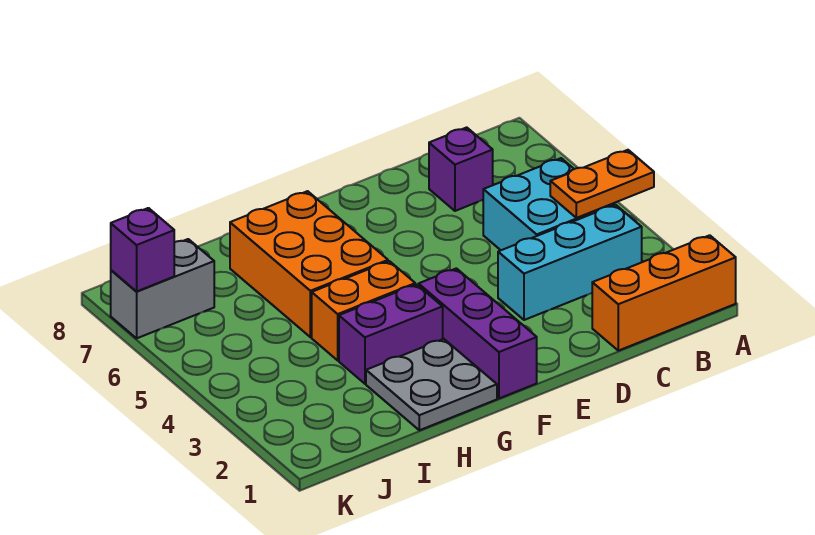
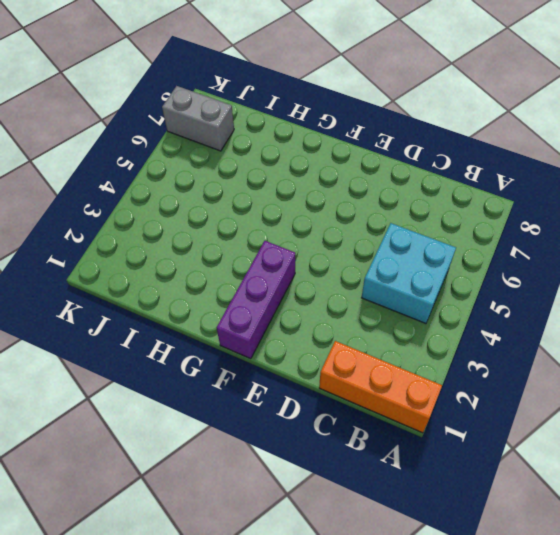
none -> cyan brick B3:D3 level 1
none -> purple brick C7 level 1
none -> grey plate G1:H2 level 1

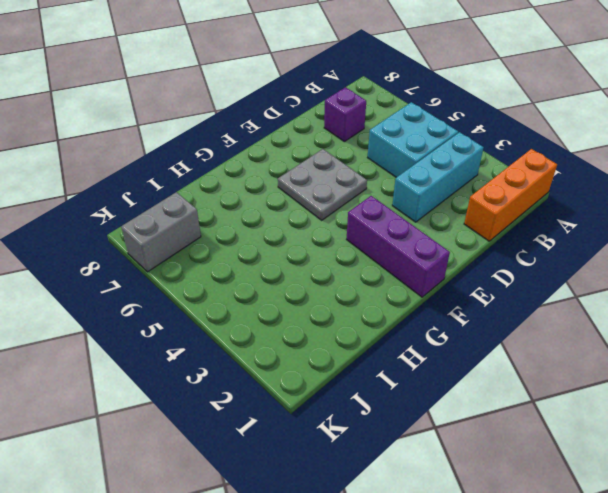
grey plate E5:F6 level 1 -> grey plate G1:H2 level 1
none -> purple brick G3:H3 level 1
none -> orange brick G4:H4 level 1
none -> orange brick G5:H7 level 1

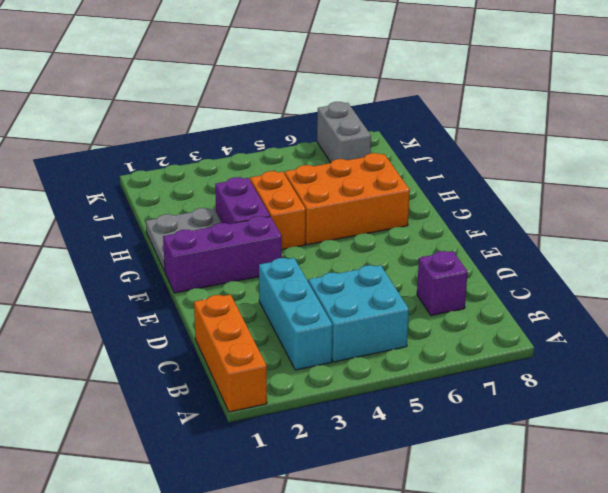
none -> orange plate A4:B4 level 2
none -> purple brick K7 level 2

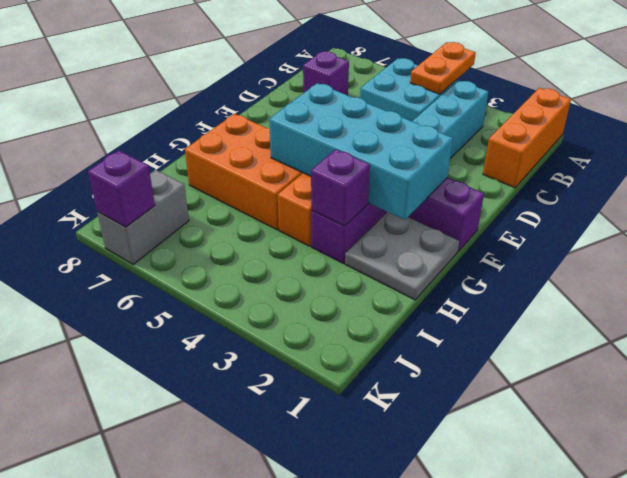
cyan brick F2:G5 level 2 -> none
purple brick H3 level 2 -> none

